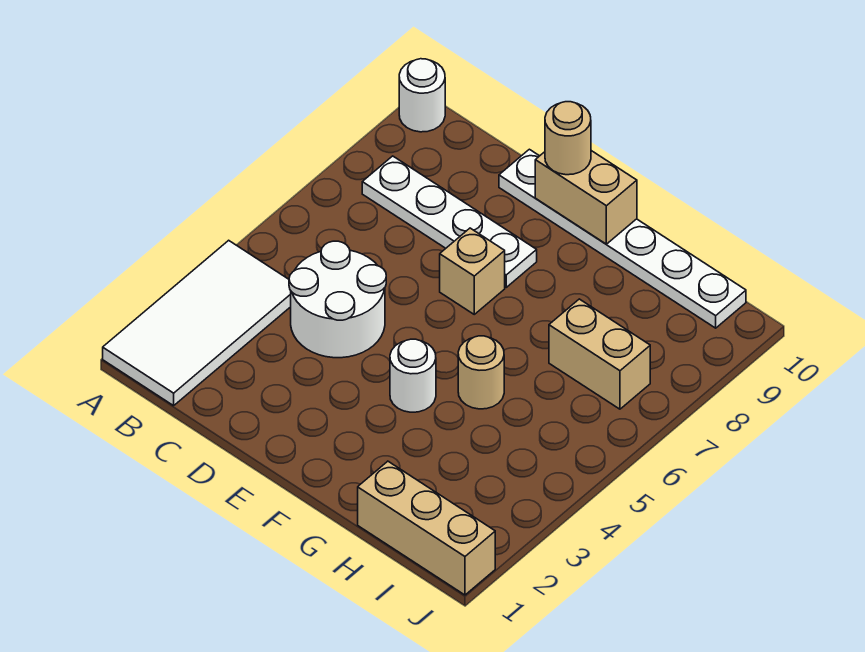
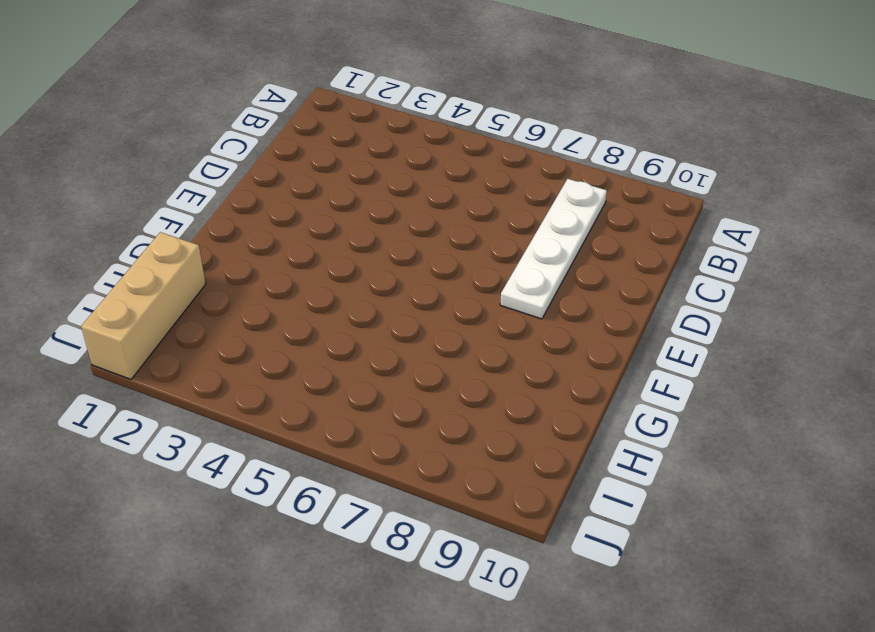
none -> white tile A1:B4 level 1
none -> white round brick A10 level 1
none -> white round brick C4:D5 level 1

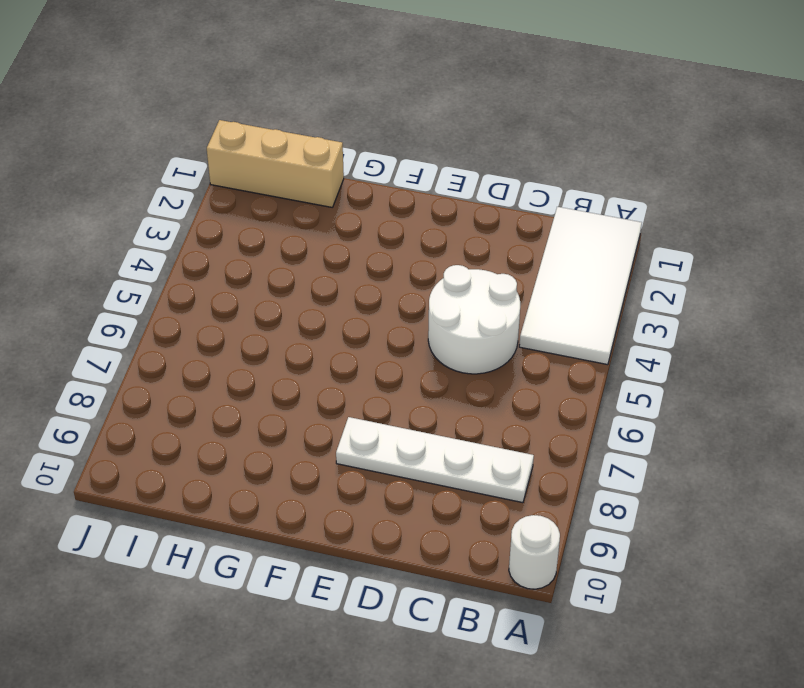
none -> white plate D10:I10 level 1
none -> tan brick E7 level 1
none -> white round brick F4 level 1

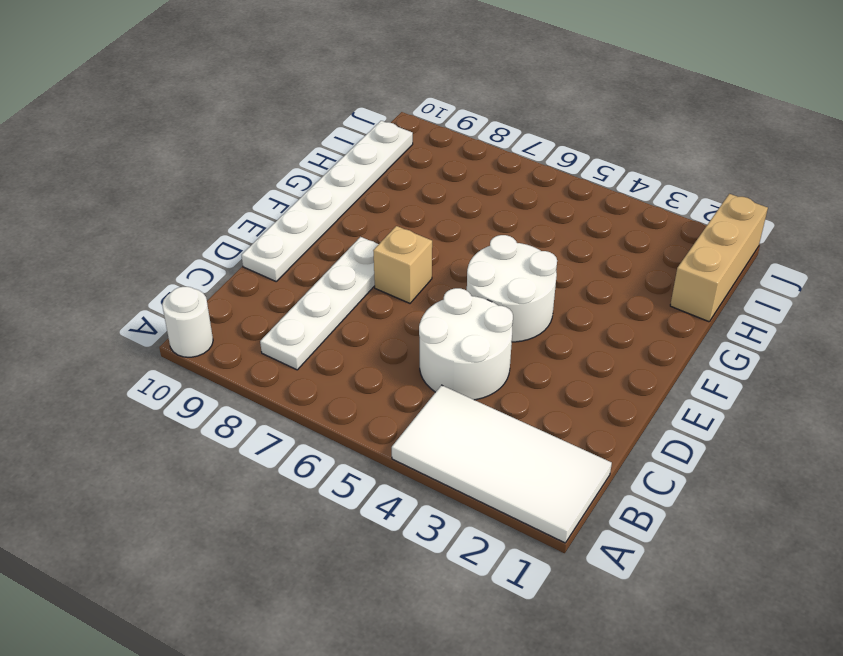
white round brick E4:F5 level 1 -> white round brick F4 level 1
none -> tan round brick G5 level 1
none -> tan brick H7:I7 level 1
none -> tan brick E10:F10 level 2

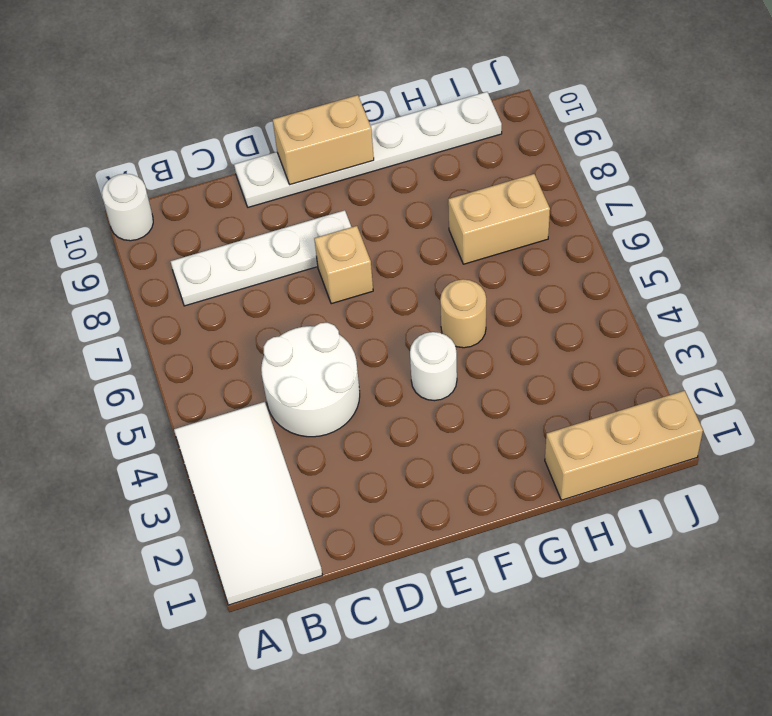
none -> tan round brick E10 level 3

